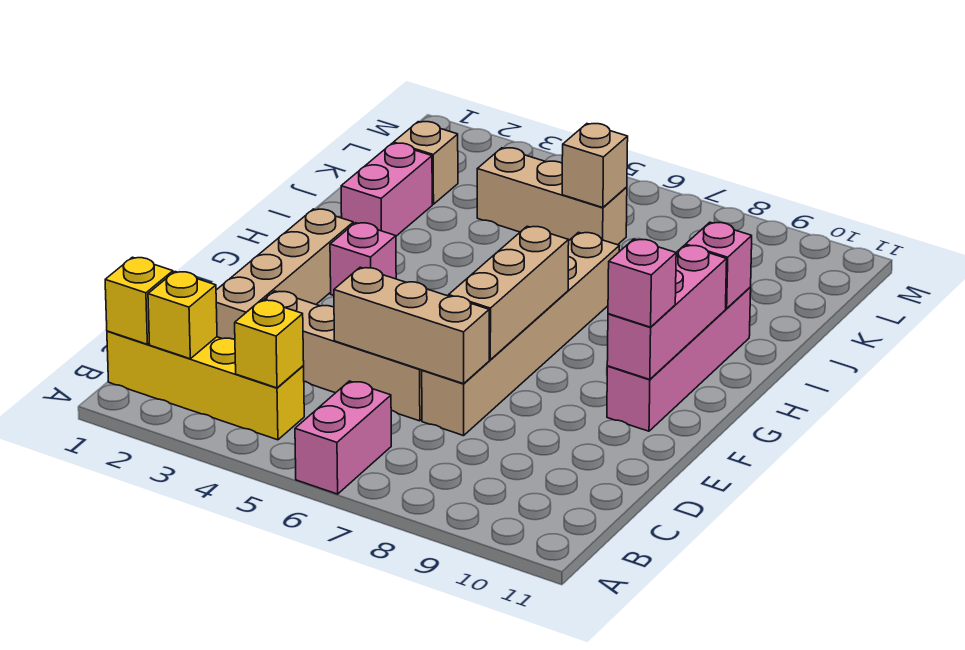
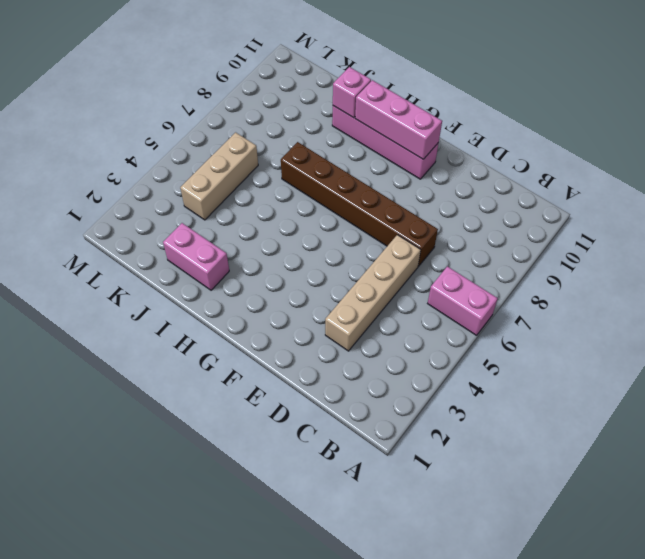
brown brick D7:I7 level 1 -> tan brick D7:I7 level 1
none -> yellow brick B1:B4 level 1
none -> tan brick D2:G2 level 1
none -> pink brick G3 level 1

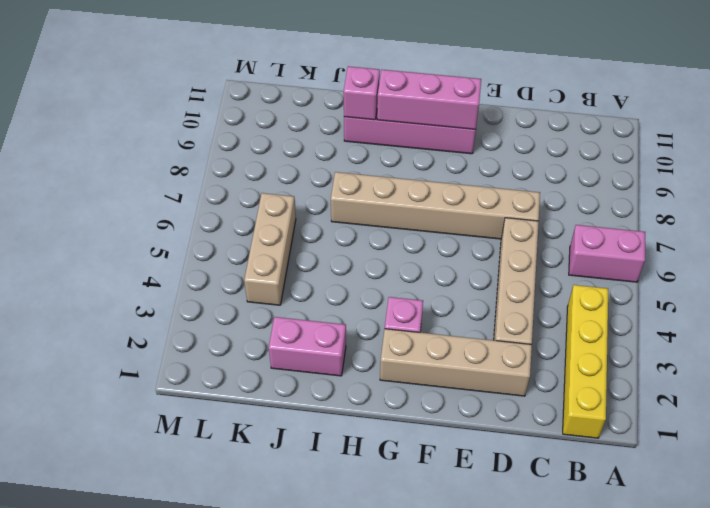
none -> tan brick K2 level 1
none -> yellow brick B1 level 2
none -> yellow brick B2 level 2

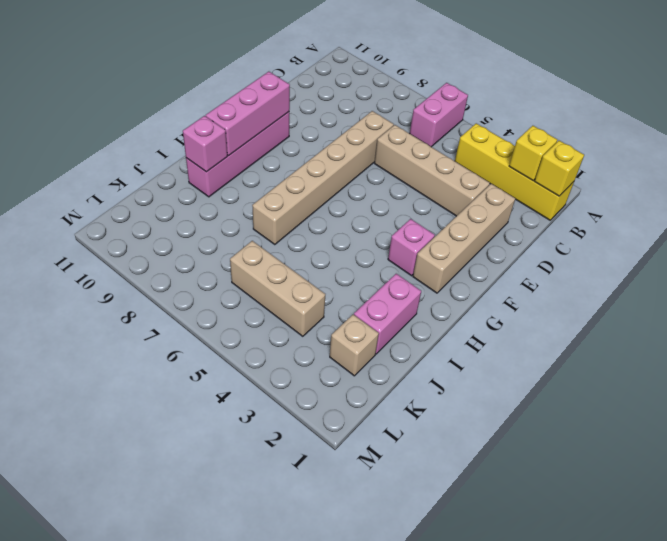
none -> yellow brick B4 level 2
none -> tan brick D5:D7 level 2
none -> tan brick E7:G7 level 2

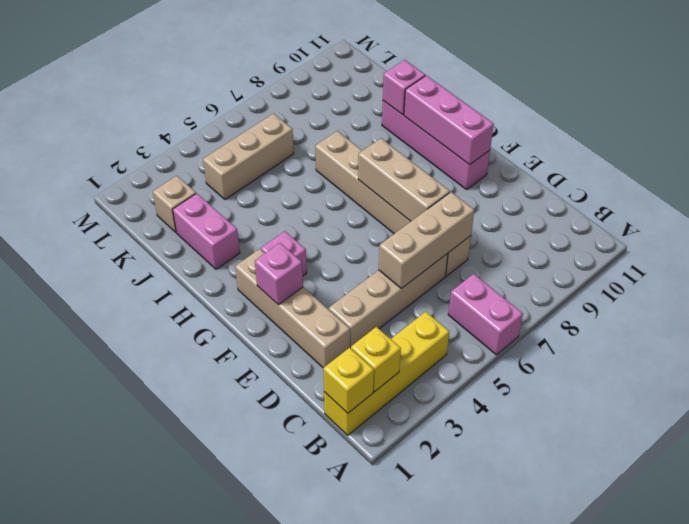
pink brick F2 level 2 -> pink brick F10 level 3
none -> yellow brick B4 level 2
none -> tan brick K6 level 2

